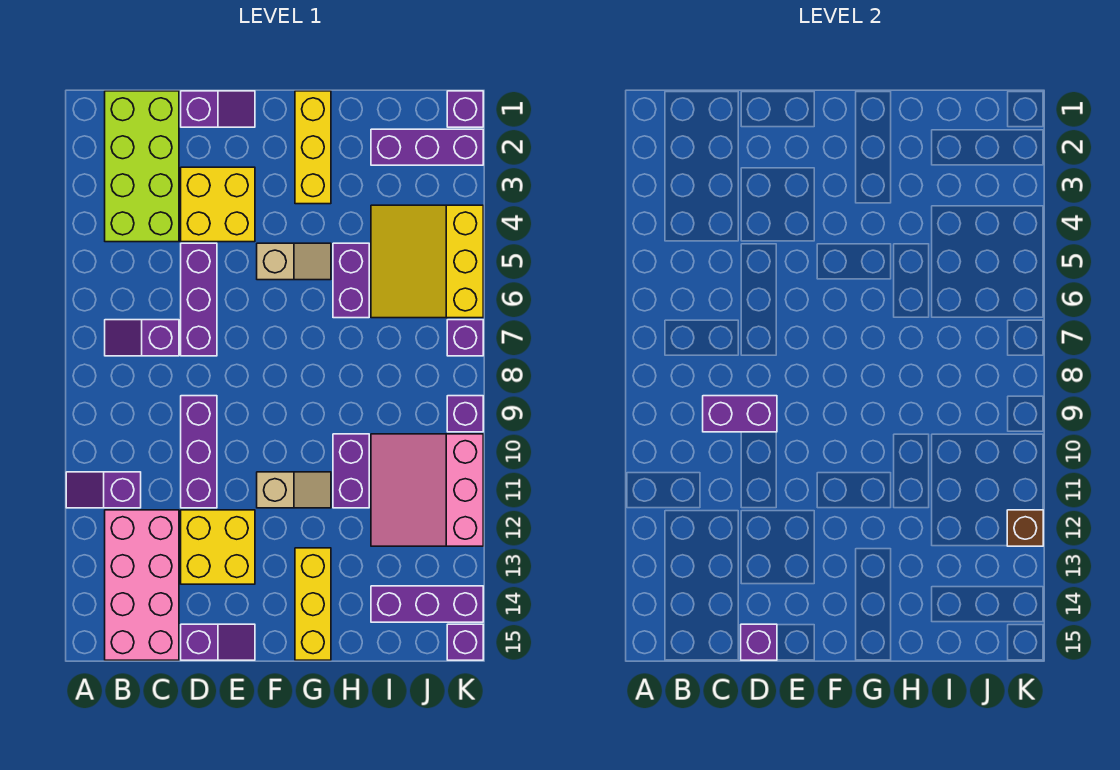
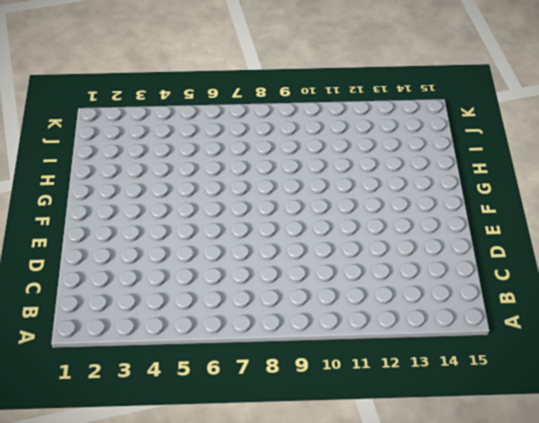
none -> purple slope A11:B11 level 1 top B
none -> lime brick B1:C4 level 1
none -> purple slope B7:C7 level 1 top C

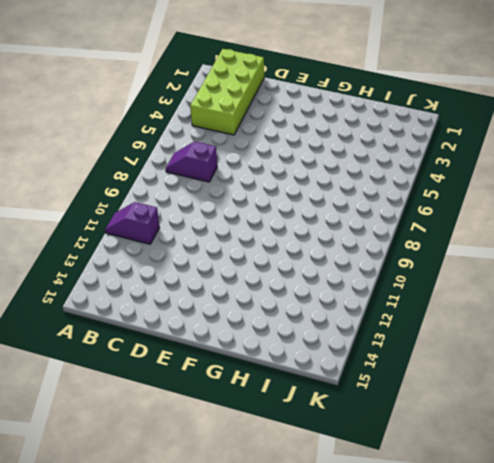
none -> pink brick B12:C15 level 1
none -> purple slope D1:E1 level 1 top D
none -> yellow brick D3:E4 level 1

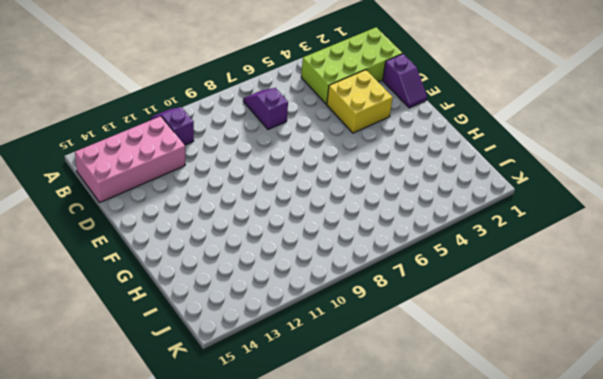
none -> purple brick D5:D7 level 1
none -> purple brick D9:D11 level 1
none -> yellow brick D12:E13 level 1

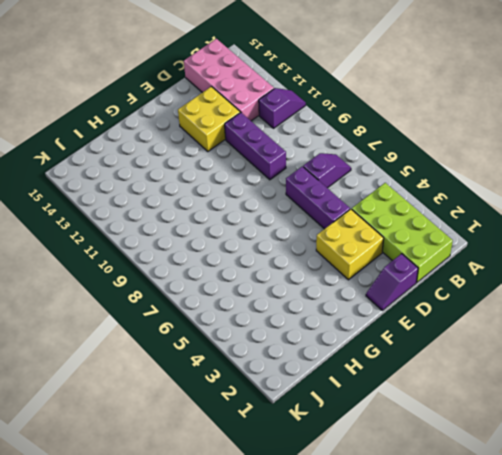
none -> purple slope D15:E15 level 1 top D
none -> tan slope F5:G5 level 1 top F
none -> tan slope F11:G11 level 1 top F

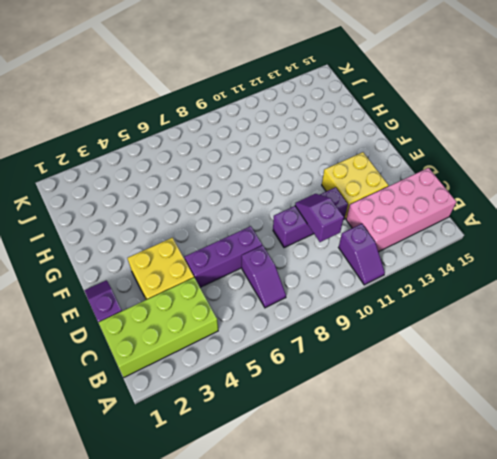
purple slope C10:D10 level 2 top C -> purple slope D15:E15 level 1 top D
none -> tan slope F5:G5 level 1 top F
none -> tan slope F11:G11 level 1 top F
none -> yellow brick G1:G3 level 1

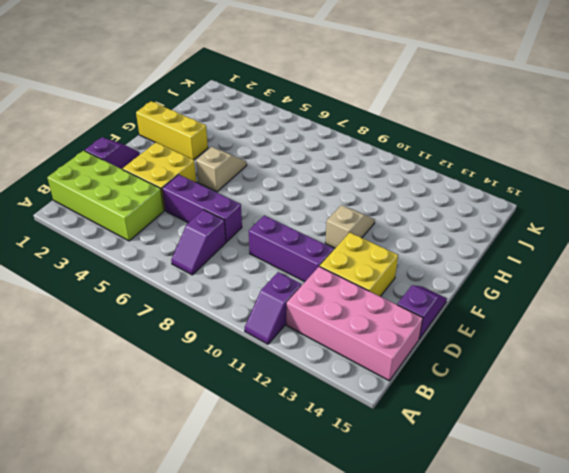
none -> yellow brick G13:G15 level 1
none -> purple brick H5:H6 level 1
none -> purple brick H10:H11 level 1

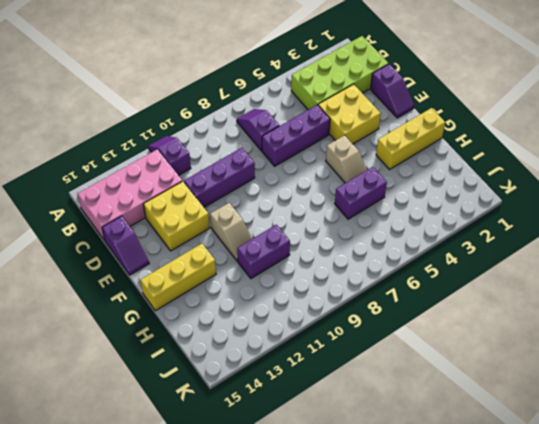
none -> purple brick I2:K2 level 1
none -> yellow slope I4:K6 level 1 top K
none -> pink slope I10:K12 level 1 top K

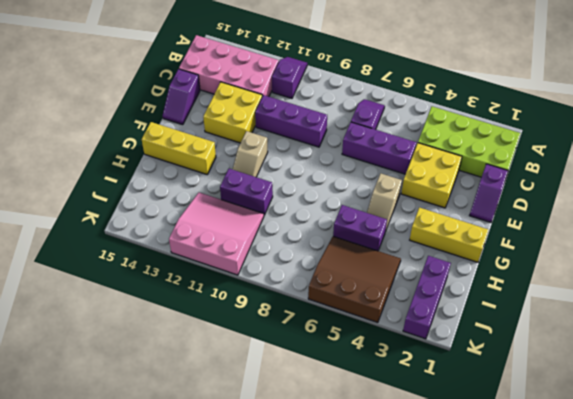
brown slope I4:K6 level 1 top K -> yellow slope I4:K6 level 1 top K
none -> purple brick I14:K14 level 1
none -> purple brick K1 level 1
none -> purple brick K7 level 1

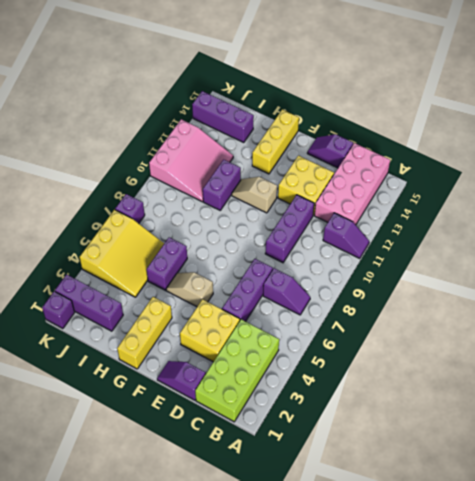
none -> purple brick K9 level 1
none -> purple brick K15 level 1
none -> purple brick C9:D9 level 2

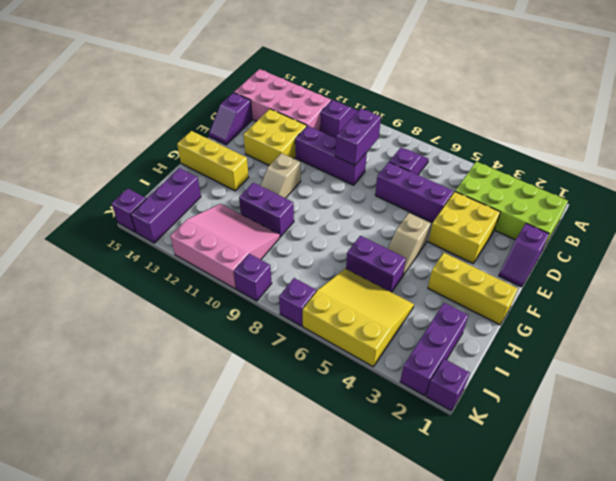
none -> purple brick D15 level 2
none -> brown brick K12 level 2

